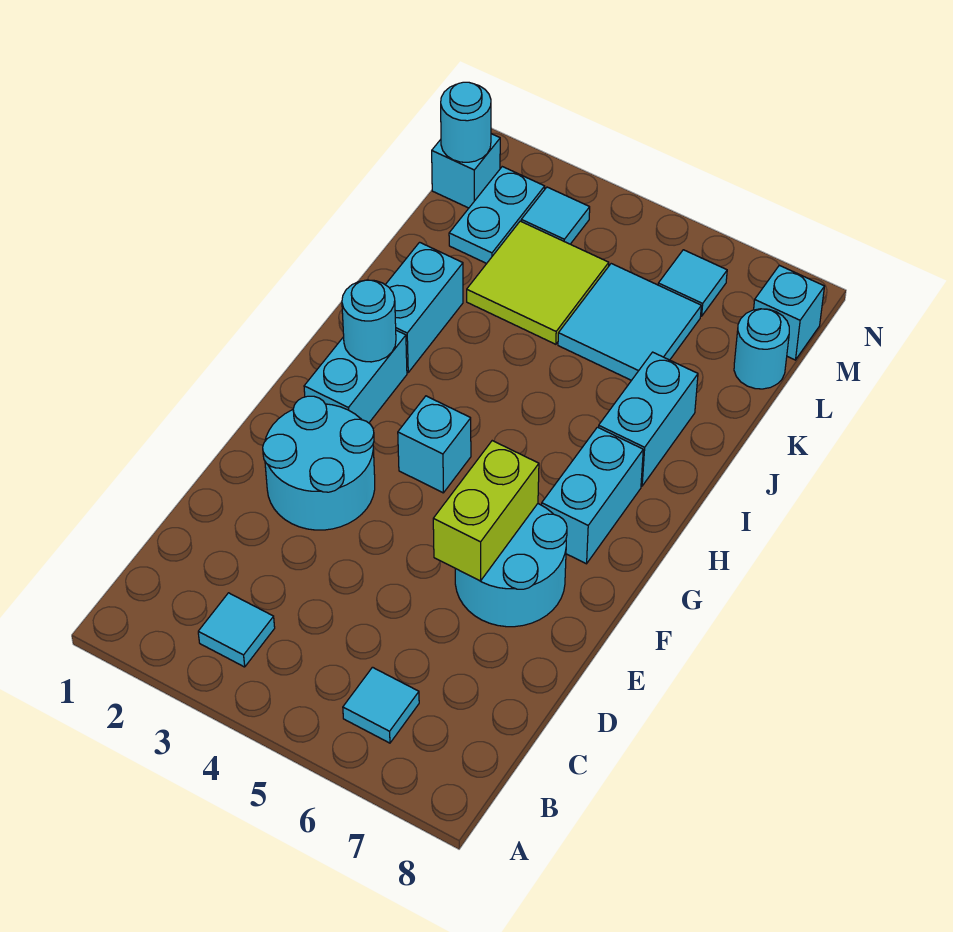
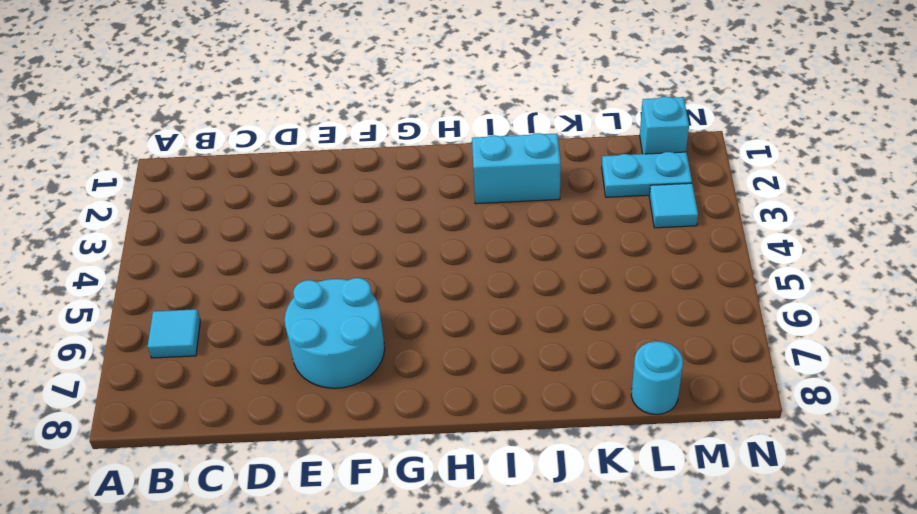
none -> cyan tile B3 level 1
none -> cyan round brick E2:F3 level 1
none -> cyan brick G2:H2 level 1

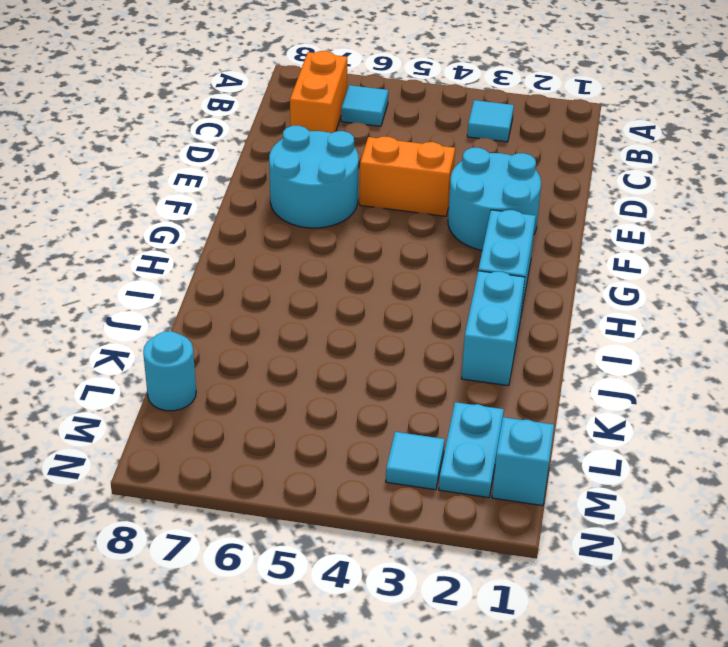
orange brick B7:C7 level 1 -> none
orange brick E4:E5 level 1 -> none
none -> cyan brick G4 level 1
none -> cyan brick G7:H7 level 1
none -> cyan brick I7:J7 level 1

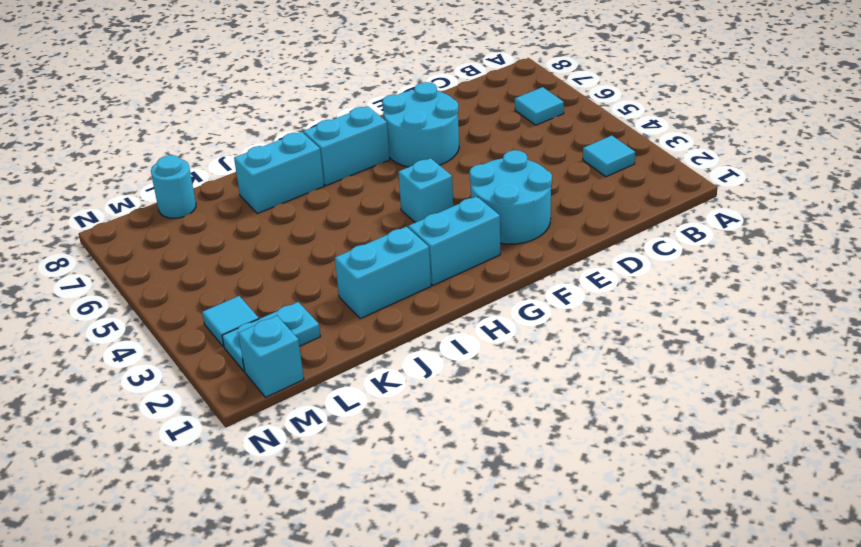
none -> lime tile K3:L4 level 1
none -> cyan tile K5:L6 level 1
none -> cyan tile M6 level 1

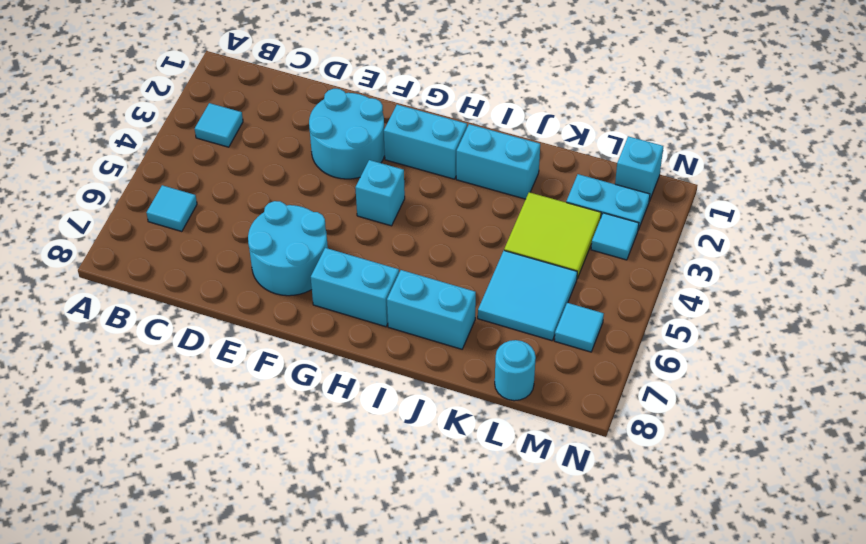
none -> cyan brick M8 level 1
none -> lime brick E6:F6 level 2
none -> cyan round brick H2 level 2

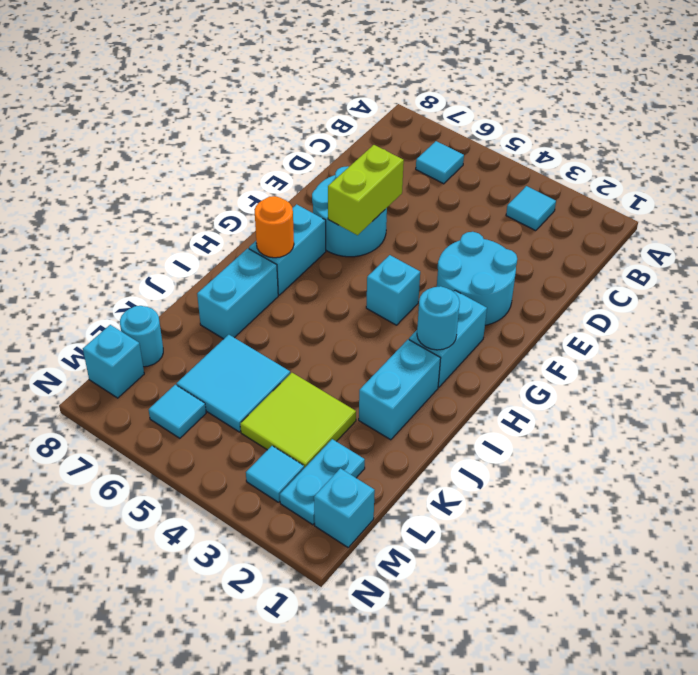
orange round brick H7 level 2 -> none
none -> cyan round brick M1 level 2

